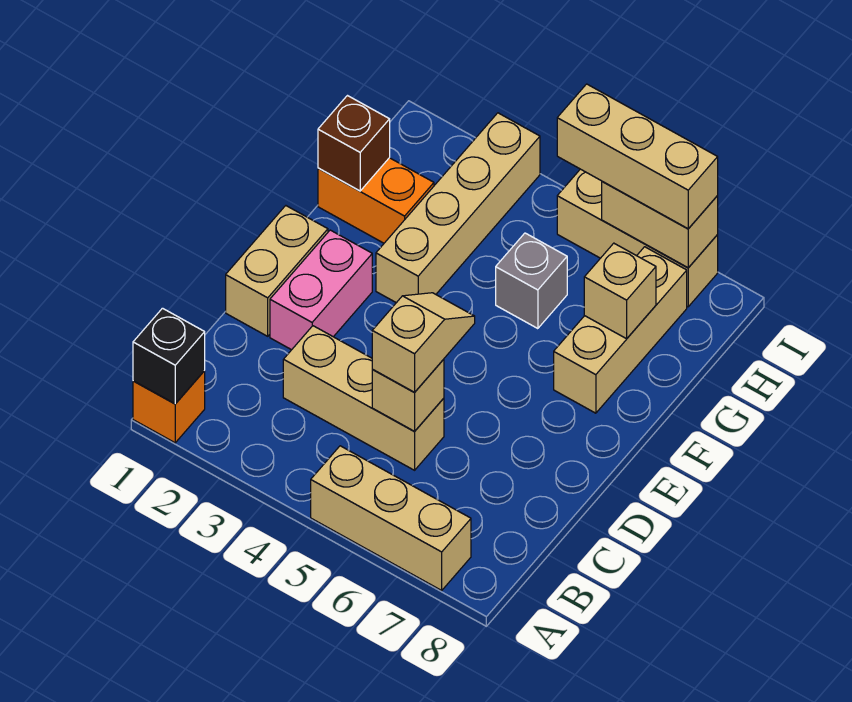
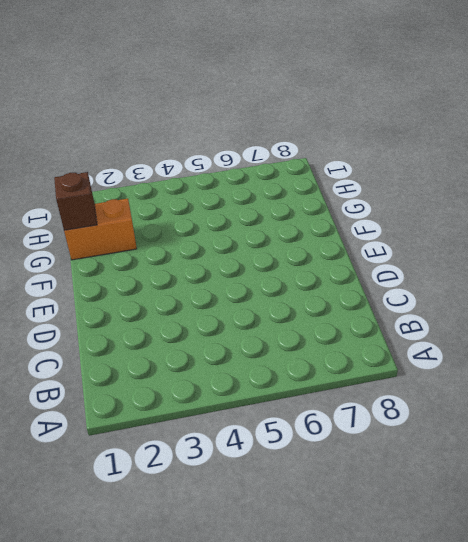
none -> orange brick A1 level 1
none -> tan brick A5:A7 level 1
none -> tan brick C3:C5 level 1

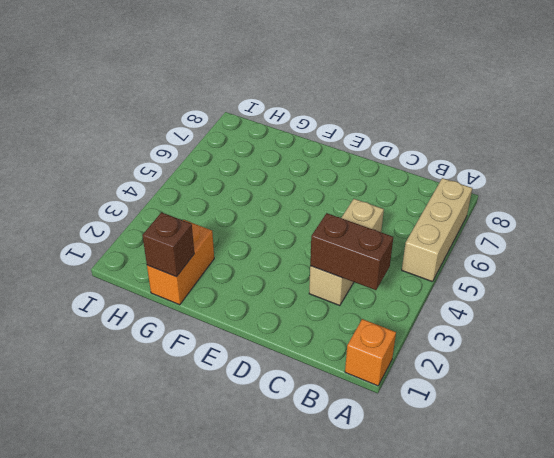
brown brick B3:C3 level 2 -> none
none -> tan brick D1:E1 level 1
none -> pink brick D2:E2 level 1
none -> tan brick F3:I3 level 1

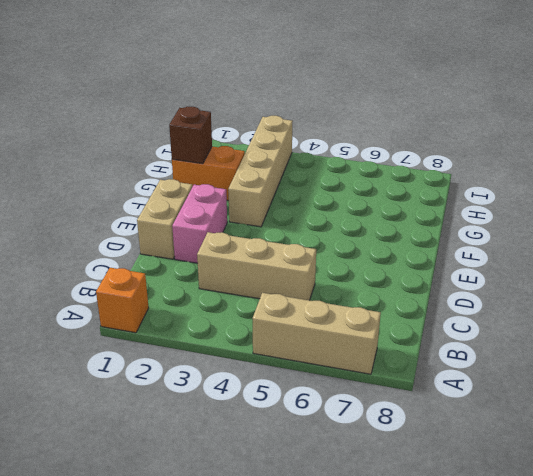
none -> tan brick F7:H7 level 1
none -> grey brick G5 level 1
none -> tan brick I5:I7 level 1

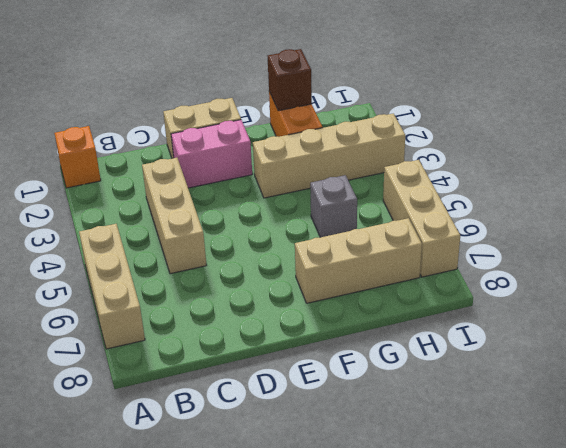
none -> black brick A1 level 2
none -> tan brick C5 level 2
none -> tan brick G7 level 2

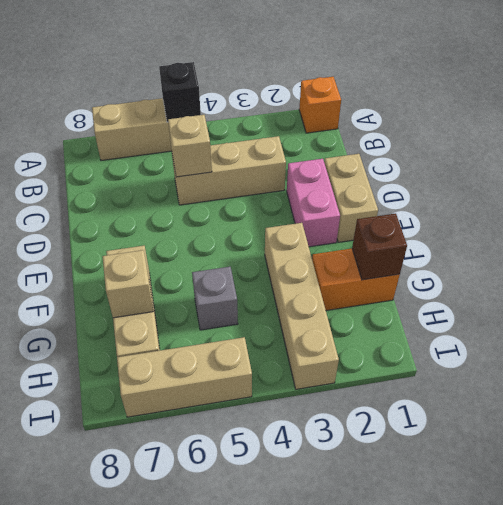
black brick A5 level 2 -> black brick A1 level 2
none -> tan brick I6:I7 level 2
none -> tan slope C5:D5 level 3 top C
none -> tan brick I5:I7 level 3

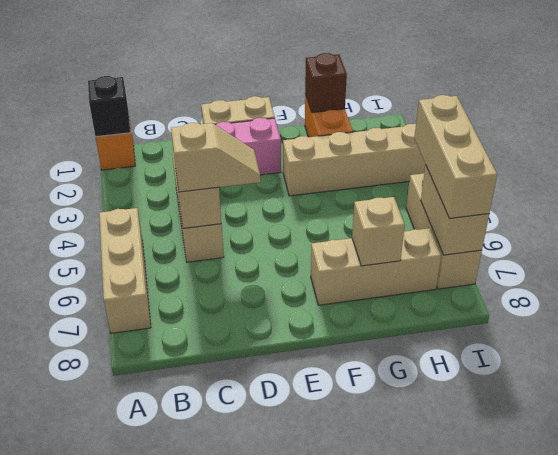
none -> grey brick G5 level 1

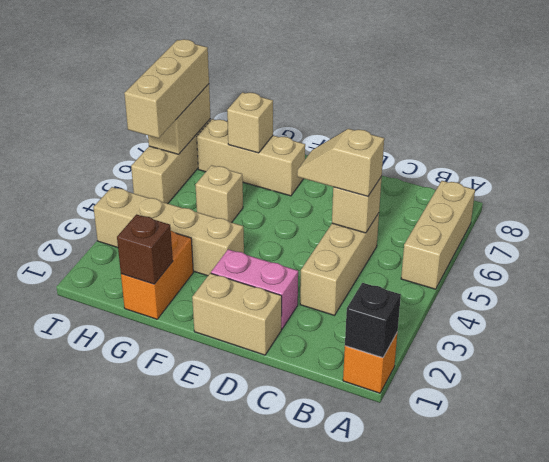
tan brick G5 level 1 -> grey brick G5 level 1

